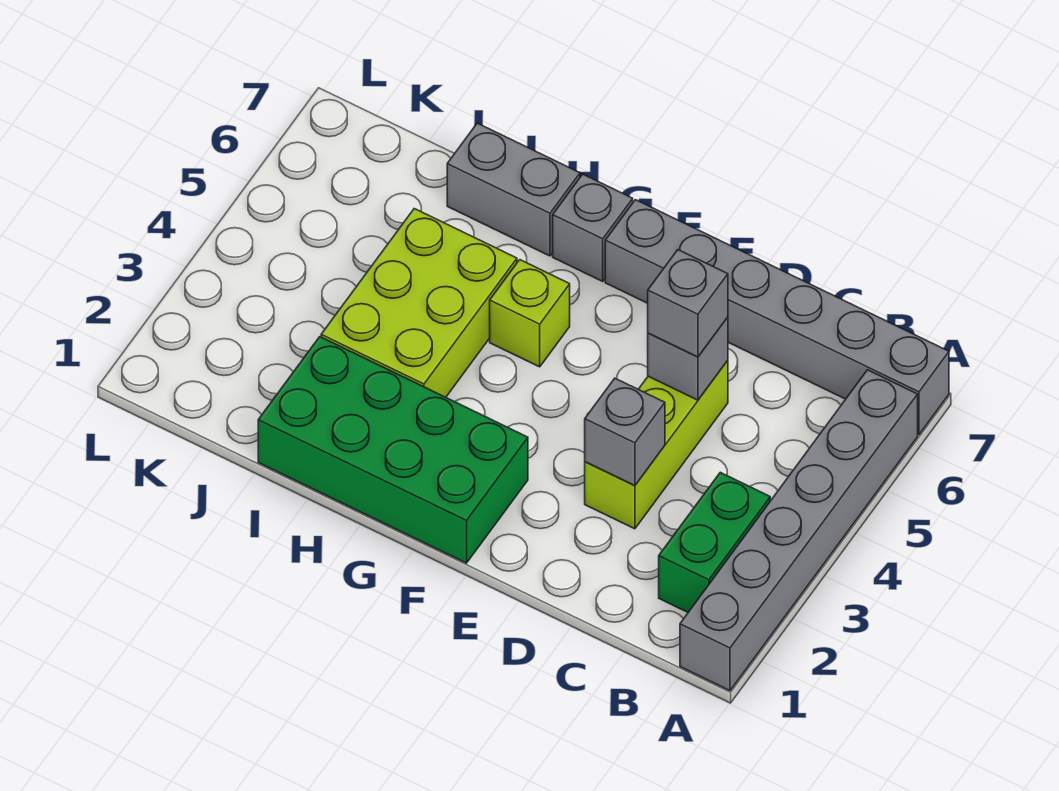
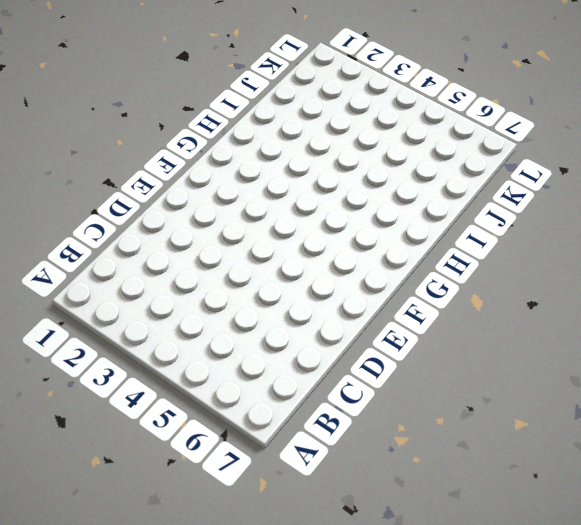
none -> grey brick A1:A6 level 1
none -> grey brick A7:F7 level 1
none -> green brick B2:B3 level 1

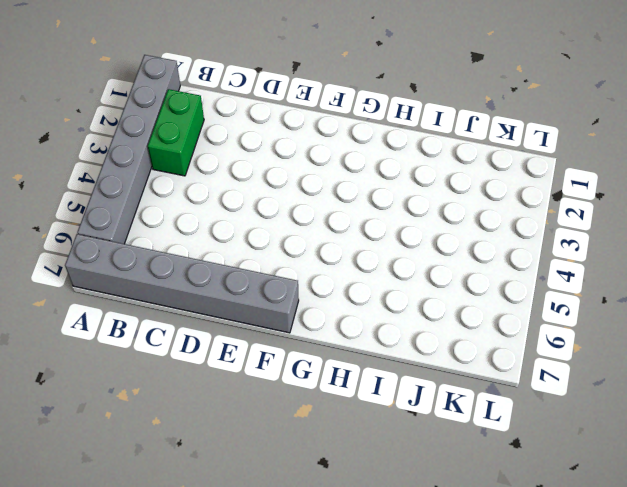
none -> lime brick D3:D5 level 1
none -> green brick F1:I2 level 1
none -> lime brick G5 level 1

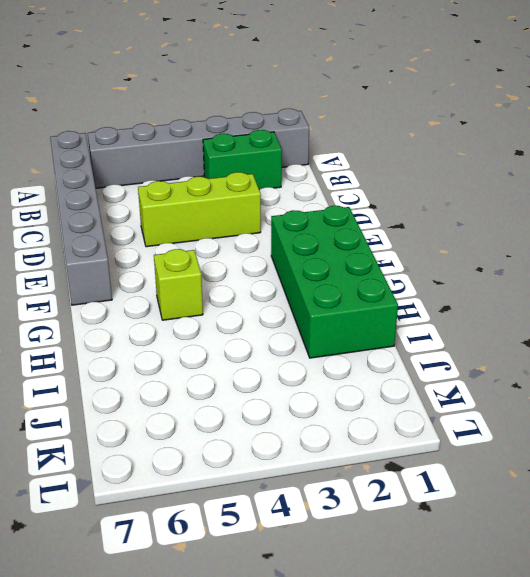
none -> grey brick G7 level 1
none -> lime brick H3:I5 level 1
none -> grey brick H7:I7 level 1

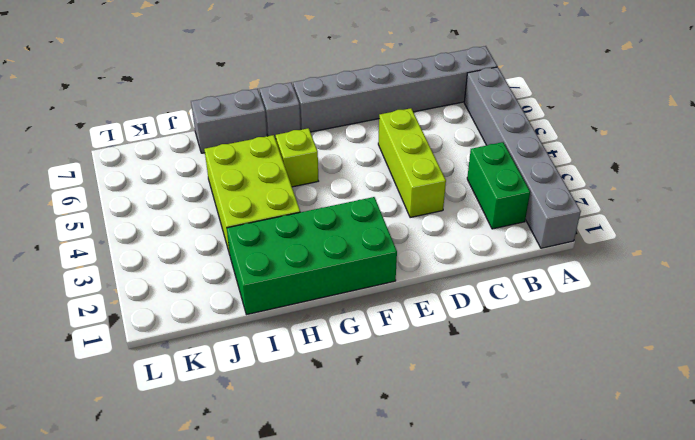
none -> grey brick D3 level 2
none -> grey brick D5 level 2
none -> grey brick D5 level 3

